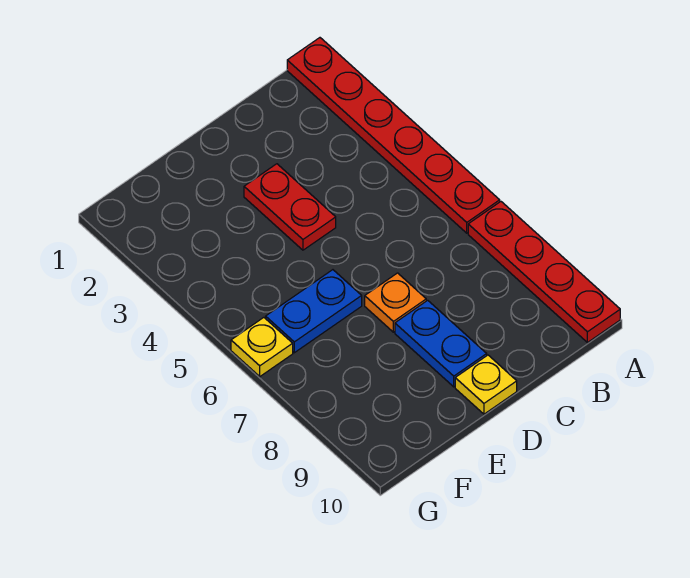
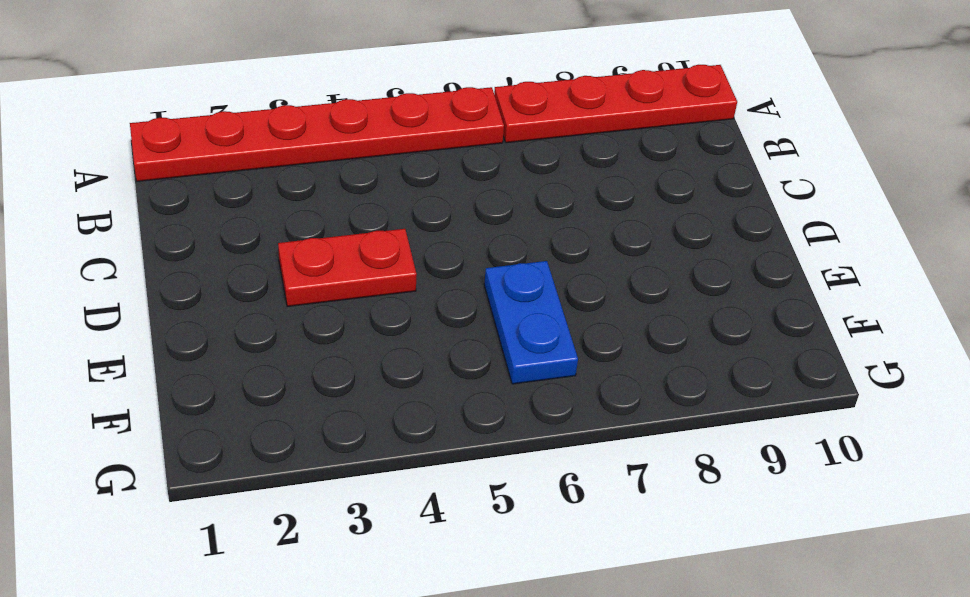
none -> orange plate D7 level 1
none -> blue plate D8:D9 level 1

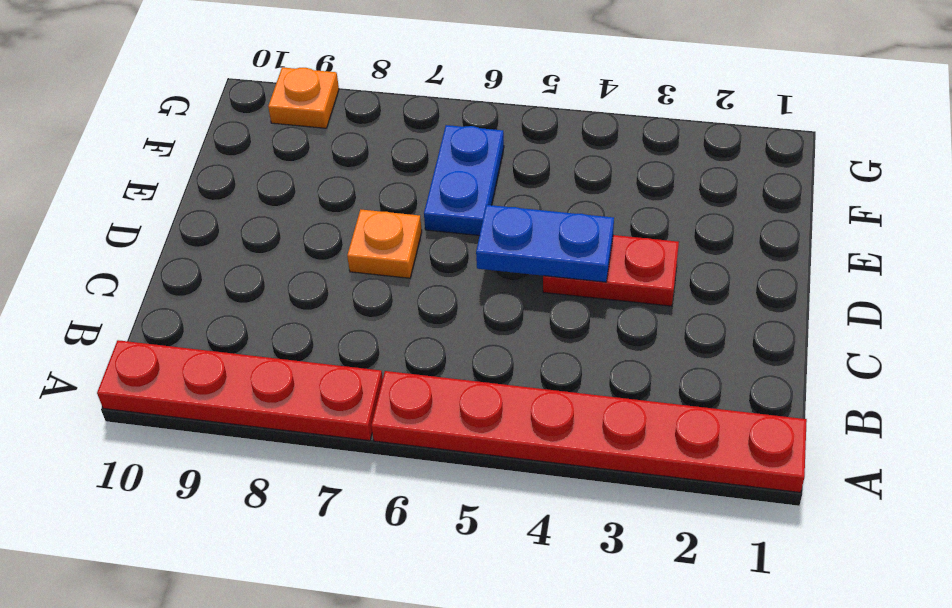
blue plate D4:D5 level 2 -> blue plate D8:D9 level 1
orange plate G9 level 1 -> none
none -> yellow plate D10 level 1
none -> yellow plate G6 level 1

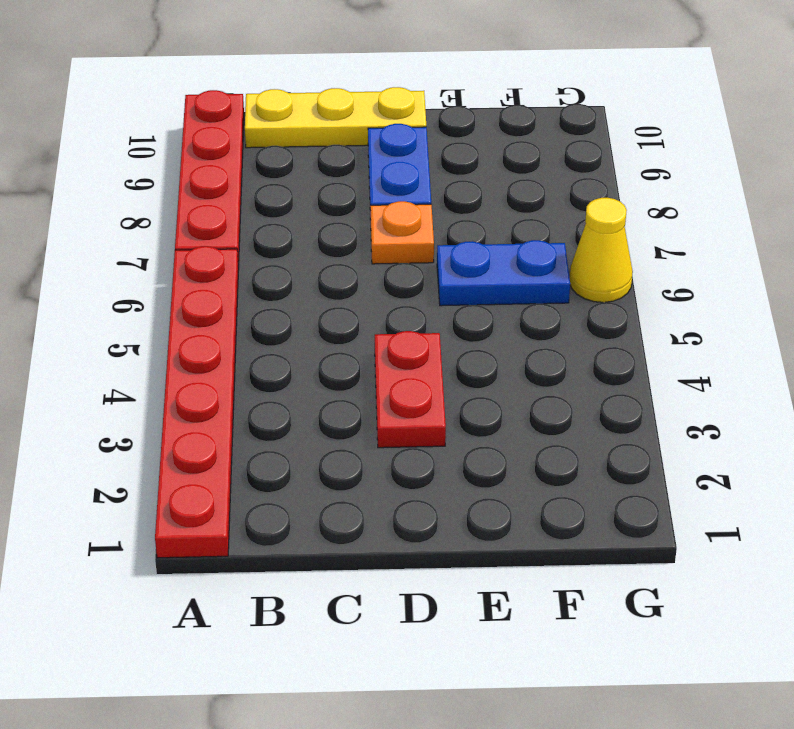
yellow plate B10:D10 level 1 -> yellow plate D10 level 1
yellow cone G6 level 1 -> yellow plate G6 level 1

